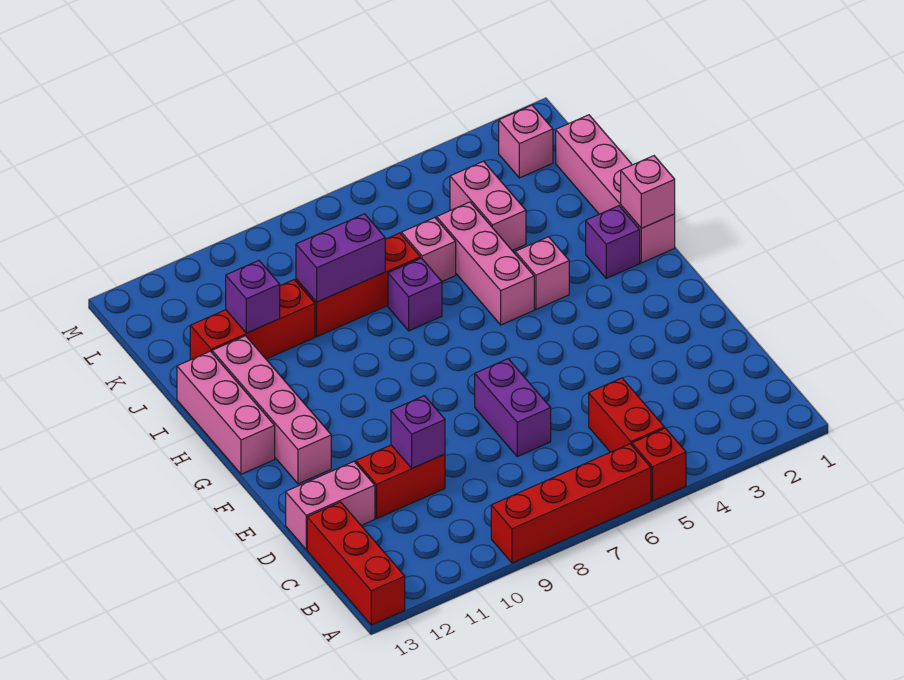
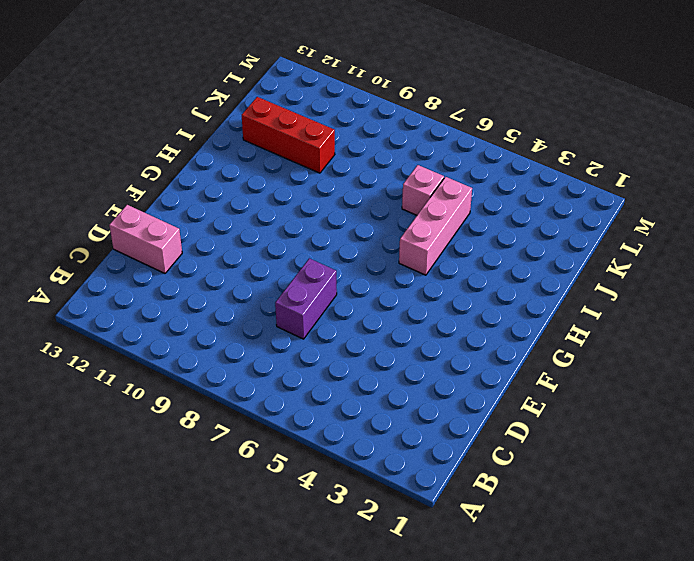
none -> red brick A5 level 1
none -> red brick A6:A9 level 1
none -> red brick A13:C13 level 1

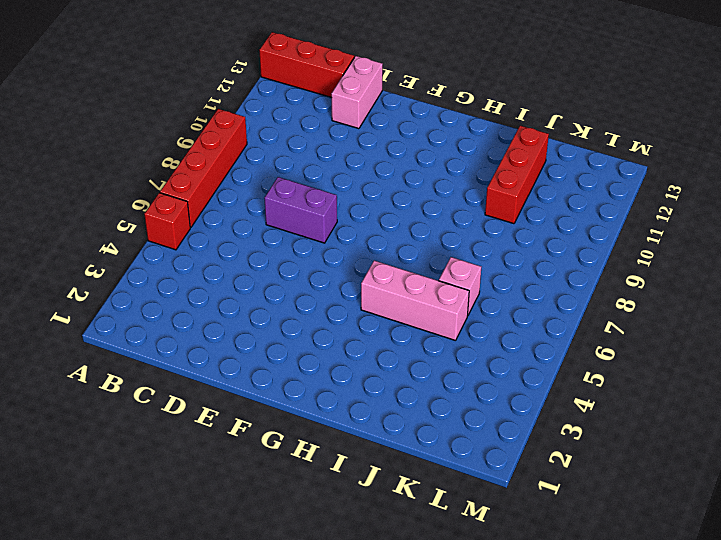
none -> red brick B5:C5 level 1
none -> red brick D10:D11 level 1
none -> pink brick F12:I12 level 1

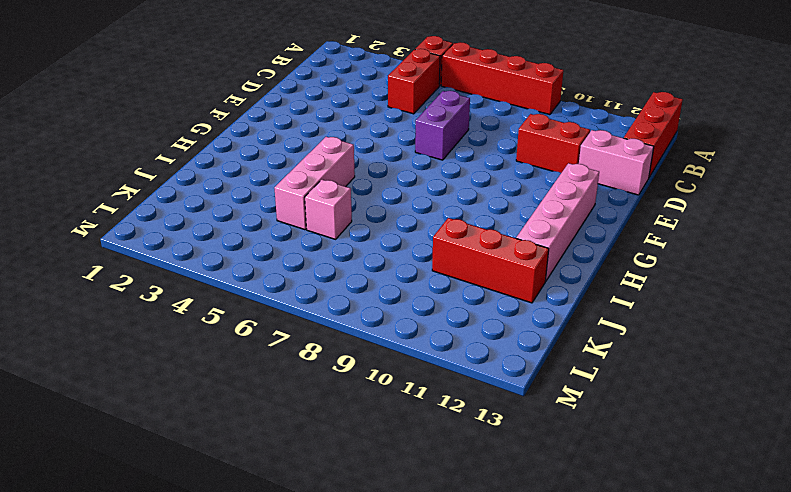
none -> pink brick G13:I13 level 1
none -> pink brick H1:K1 level 1
none -> purple brick H2 level 1

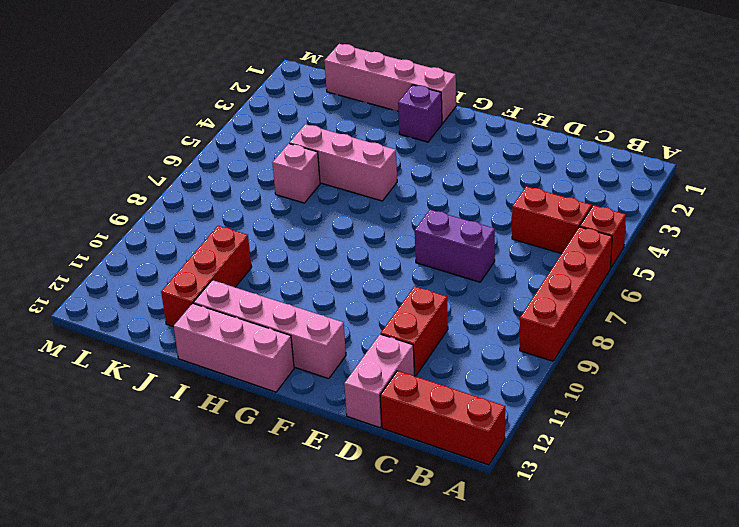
none -> pink brick H4 level 1
none -> purple brick I7 level 1
none -> pink brick J4:K4 level 1

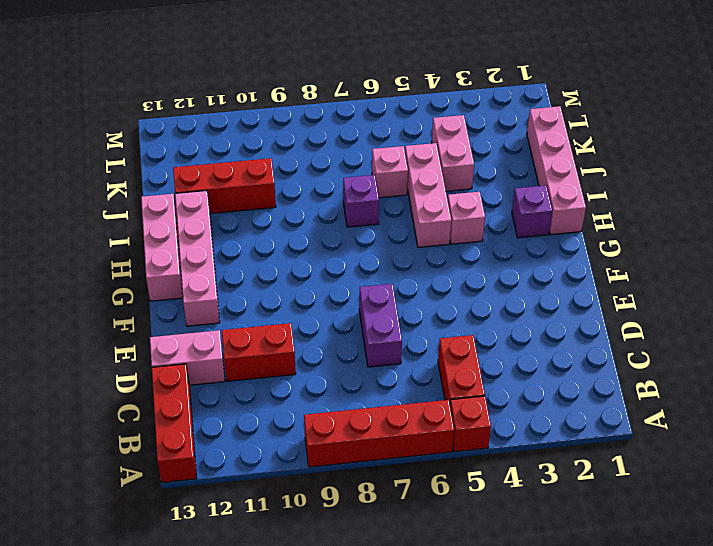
none -> red brick J7:J9 level 1
none -> pink brick L2 level 1
none -> purple brick D10 level 2

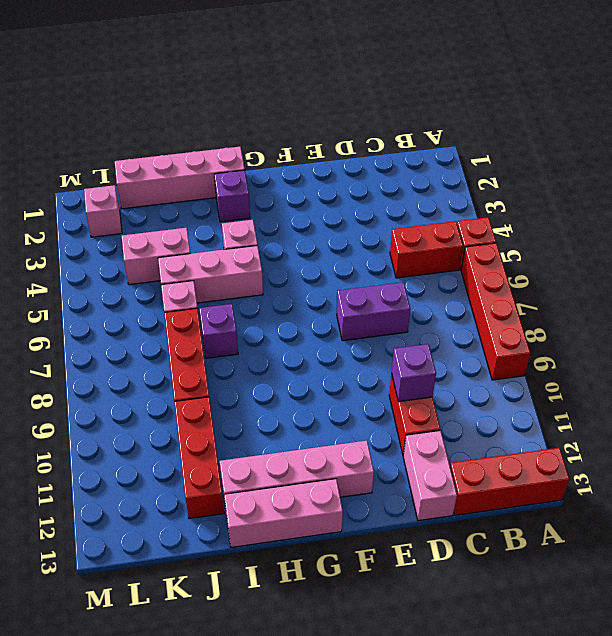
none -> pink brick H1 level 2
none -> purple brick J8:J9 level 2
none -> purple brick J11 level 2

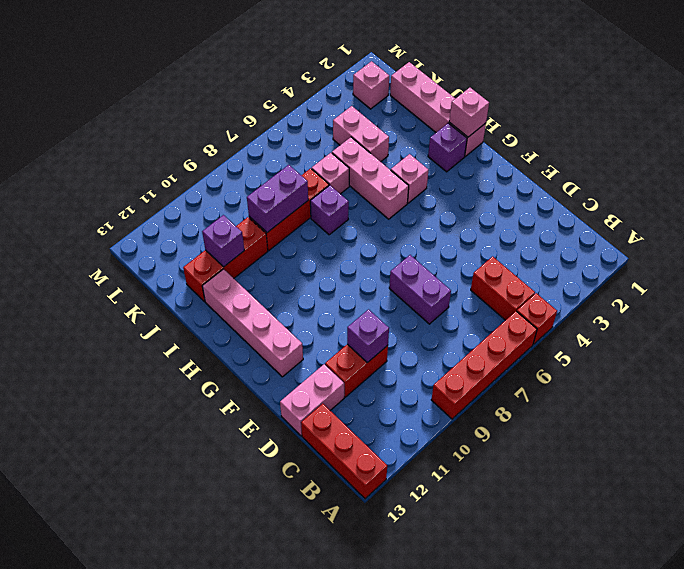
none -> pink brick G13:I13 level 1

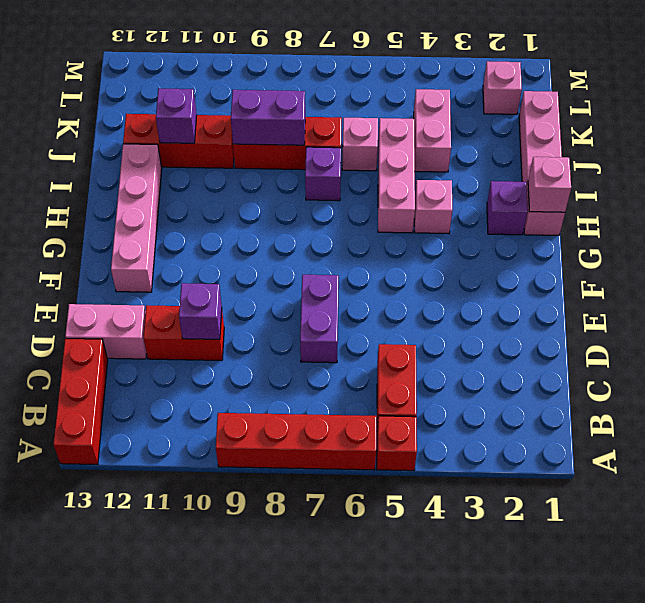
none -> pink brick G13:I13 level 1

